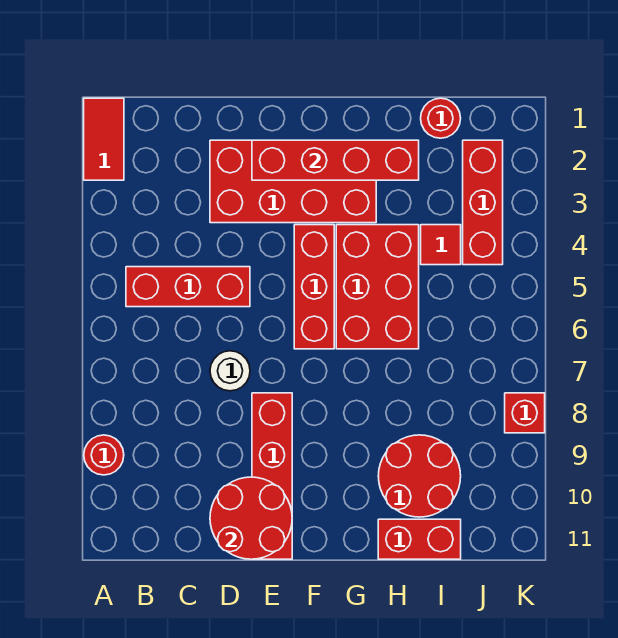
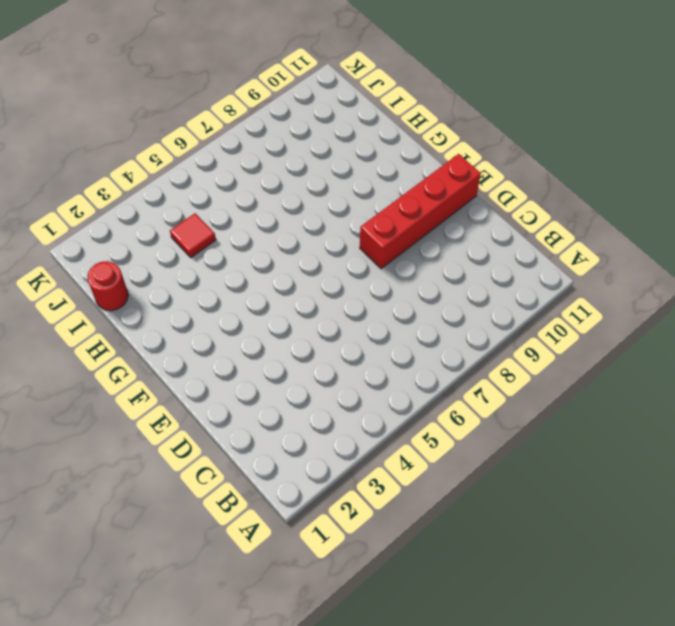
none -> red tile A1:A2 level 1
none -> red round brick A9 level 1
none -> red brick B5:D5 level 1

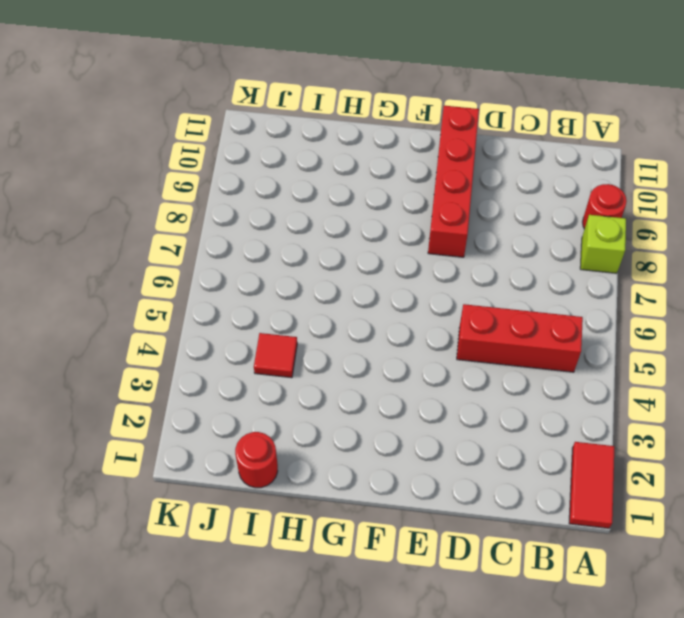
lime brick A8 level 1 -> none
none -> red brick D2:G3 level 1
none -> white round brick D7 level 1
none -> red brick F4:F6 level 1

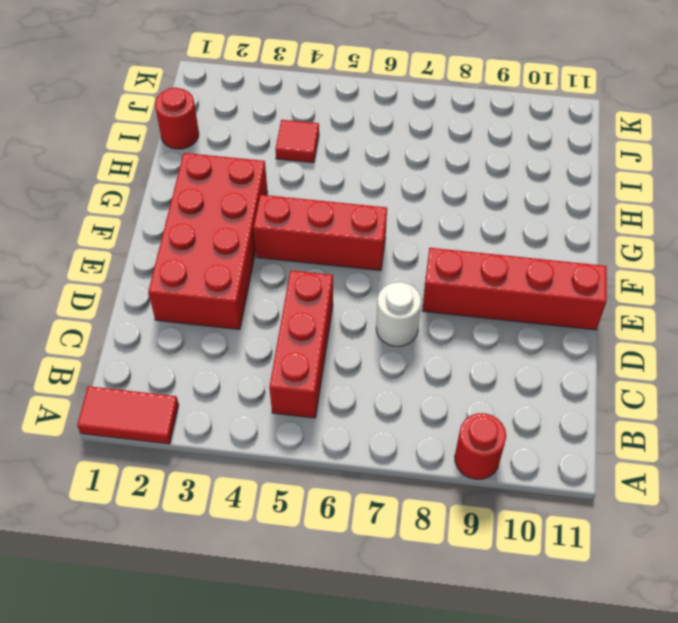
none -> red brick G4:H6 level 1
none -> red round brick H9:I10 level 1
none -> red brick H11:I11 level 1

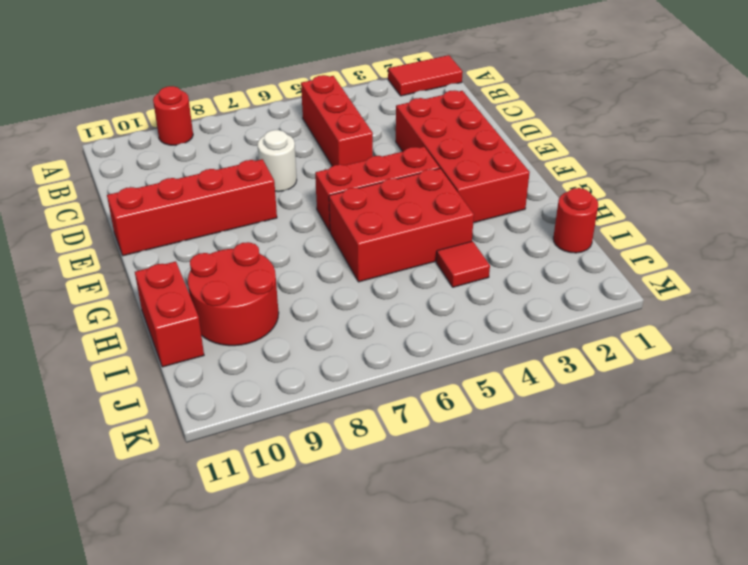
none -> red brick J2:J4 level 1
none -> red brick K8 level 1
none -> red round brick D10:E11 level 2

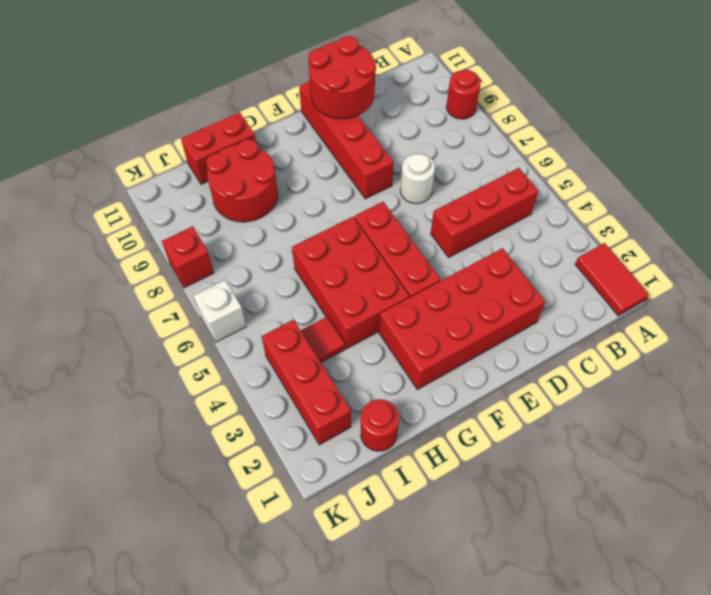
white brick K6 level 1 -> none
none -> red brick E2:H2 level 2

